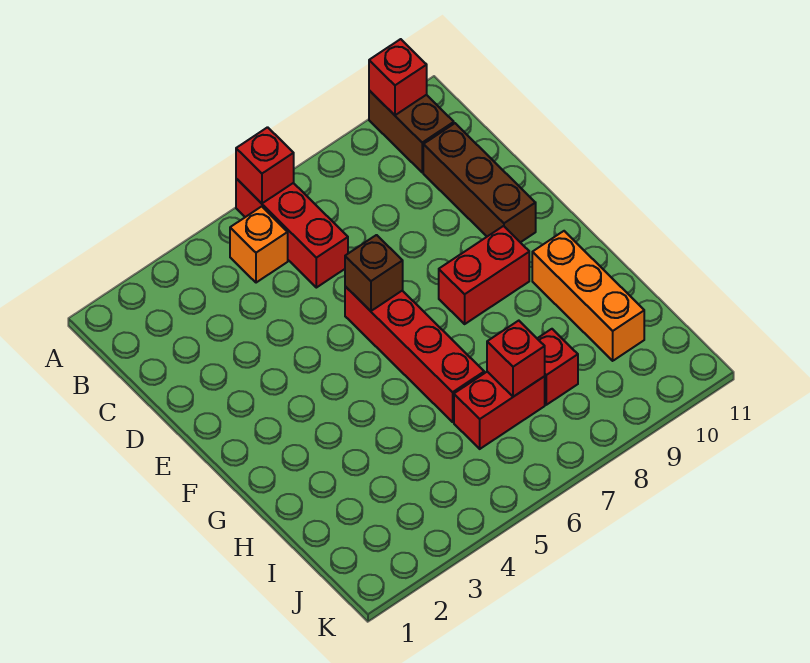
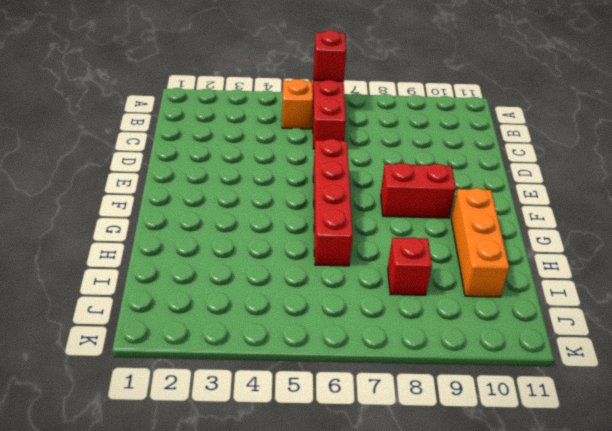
none -> brown brick A10:B10 level 1
none -> brown brick C10:E10 level 1
none -> red brick I6:I7 level 1

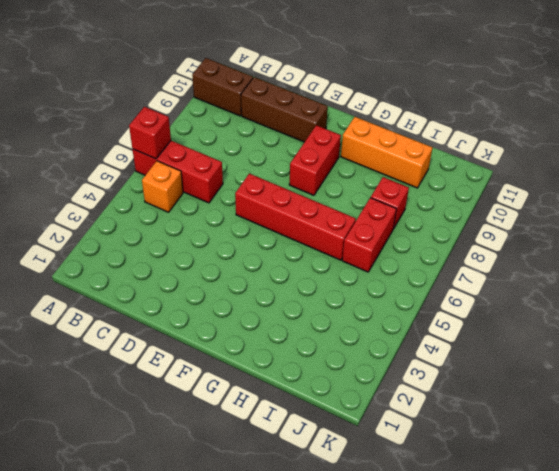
none -> red brick A10 level 2
none -> brown brick E6 level 2
none -> red brick I7 level 2

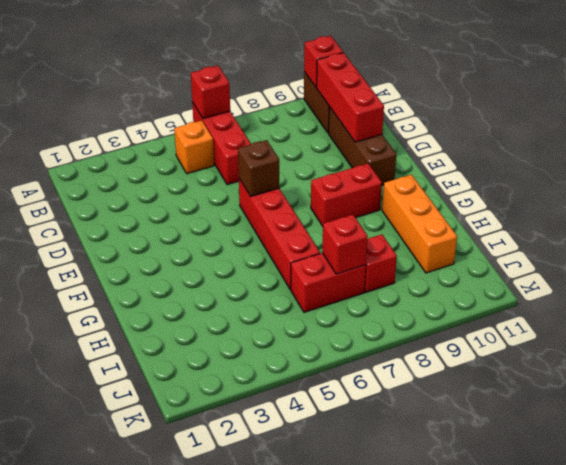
red brick B10:D10 level 2 -> none

